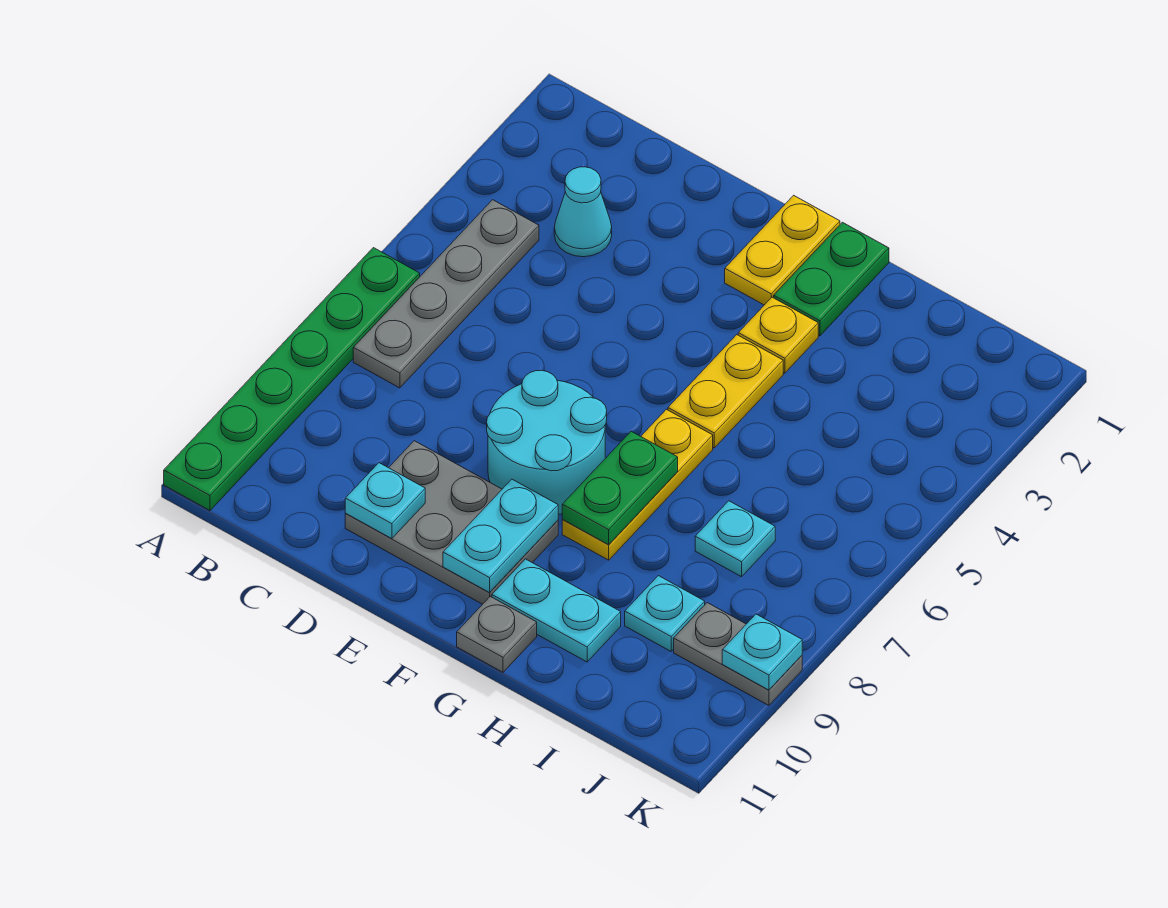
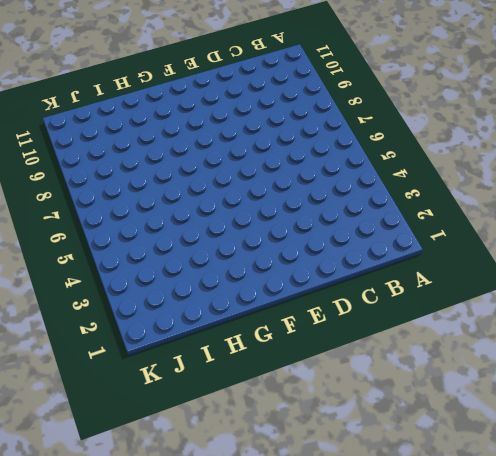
none -> green plate A6:A11 level 1
none -> grey plate B4:B7 level 1
none -> cyan cone C3 level 1

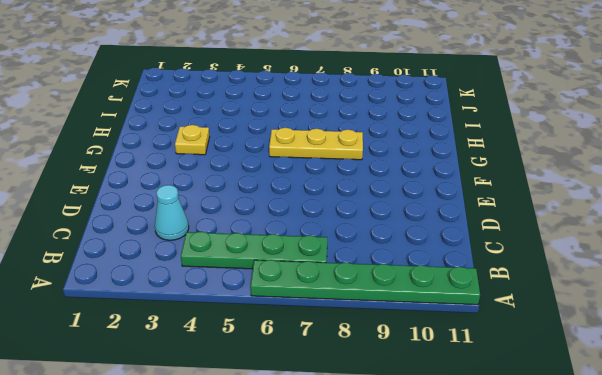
green plate B4:B7 level 1 -> grey plate B4:B7 level 1
none -> grey plate D9:F10 level 1
none -> cyan round brick E7:F8 level 1
none -> yellow plate F1:F2 level 1

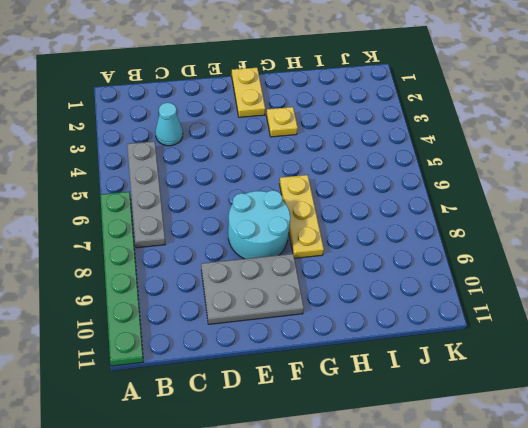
none -> green plate G1:G2 level 1
none -> yellow plate G4:G5 level 1
none -> cyan plate G10:H10 level 1

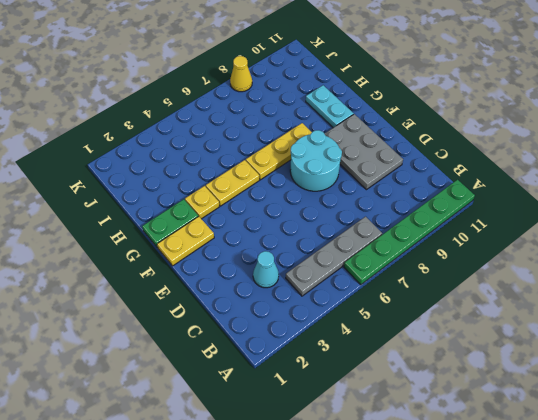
yellow cone K8 level 1 -> none
none -> grey plate G11 level 1
none -> cyan plate I7 level 1
none -> cyan plate I9 level 1

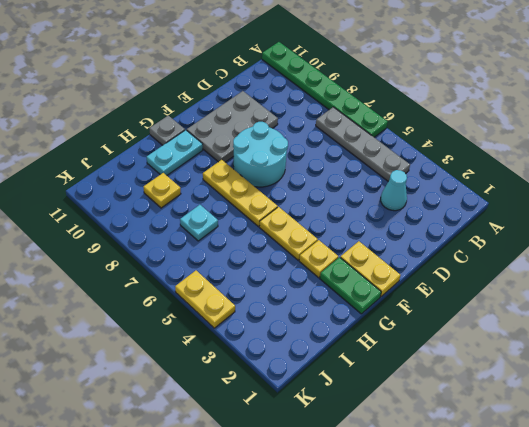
yellow plate I9 level 1 -> cyan plate I9 level 1
yellow plate K4:K5 level 1 -> none
none -> grey plate J9:K9 level 1
none -> cyan plate D10 level 2
none -> cyan plate F9:F10 level 2

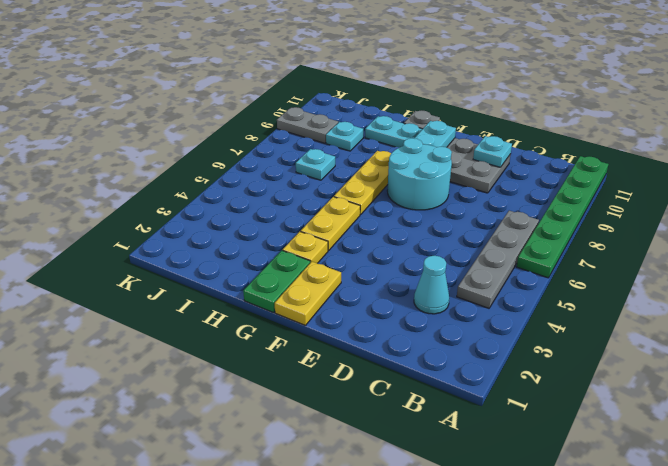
none -> green plate G7:G8 level 2
none -> cyan plate K9 level 2

